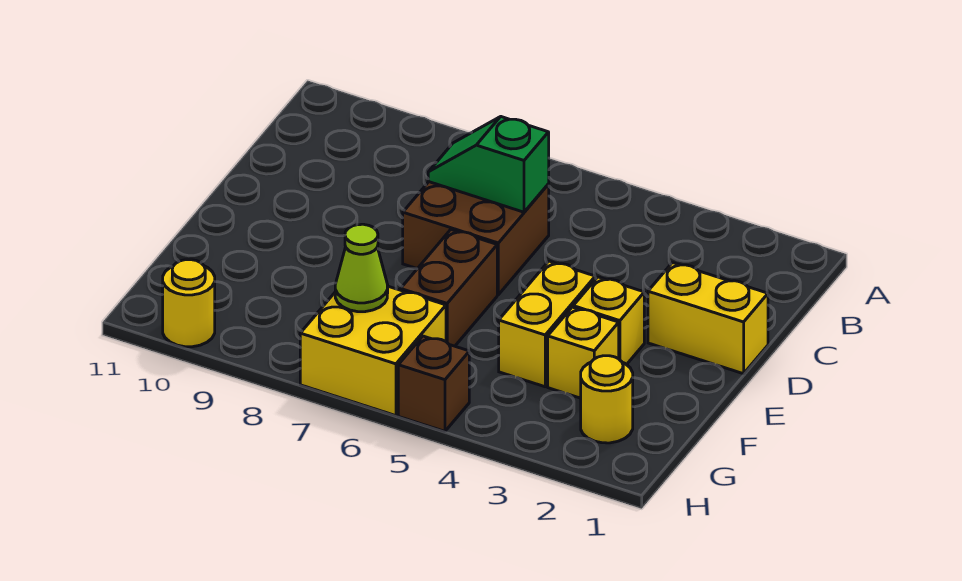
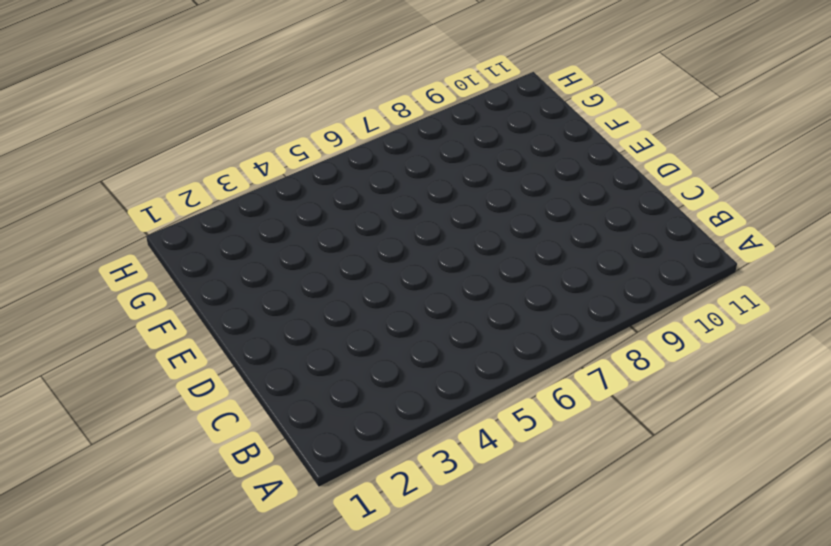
none -> brown brick C6:D7 level 1
none -> yellow brick D1:D2 level 1
none -> yellow brick E3 level 1

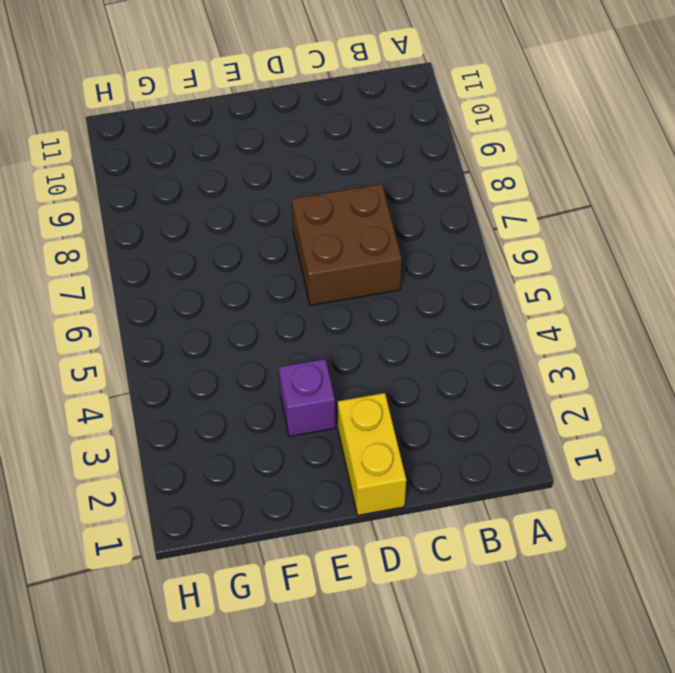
purple brick E3 level 1 -> yellow brick E3 level 1
none -> yellow brick E4:F4 level 1
none -> brown brick E6:F6 level 1
none -> yellow brick F3 level 1

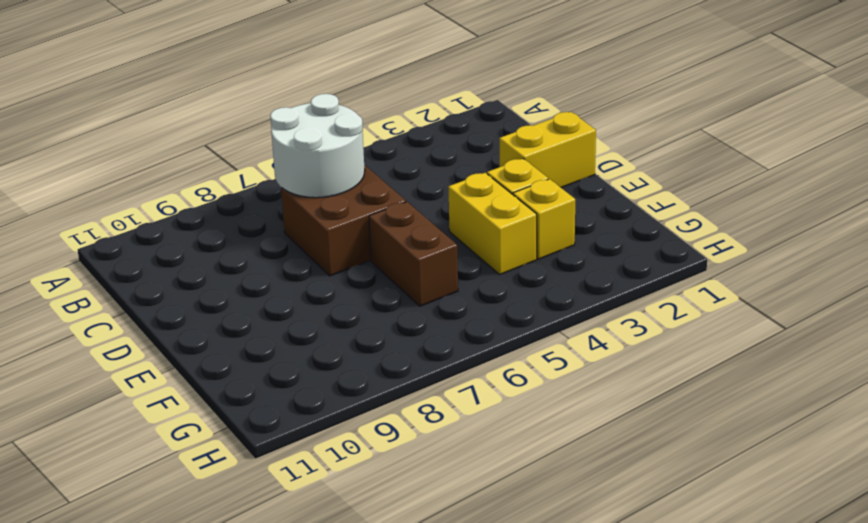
white round brick B6:C7 level 2 -> green slope C6:C7 level 2 top 6
none -> yellow round brick G2 level 1
none -> yellow brick G6:H7 level 1
none -> brown brick H5 level 1

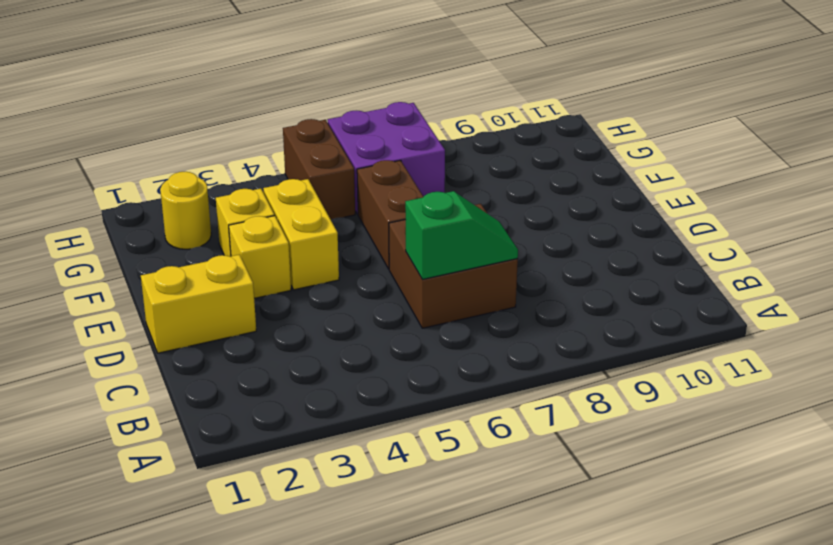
brown brick G5:H5 level 1 -> brown brick H5 level 1
purple brick G6:H7 level 1 -> yellow brick G6:H7 level 1
none -> yellow round brick H10 level 1
none -> lime cone G7 level 2

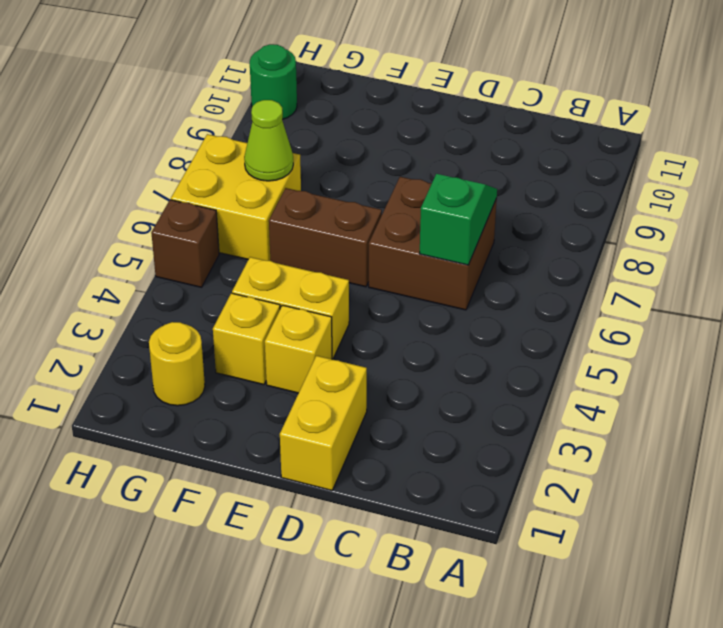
green round brick H10 level 1 -> yellow round brick H10 level 1

